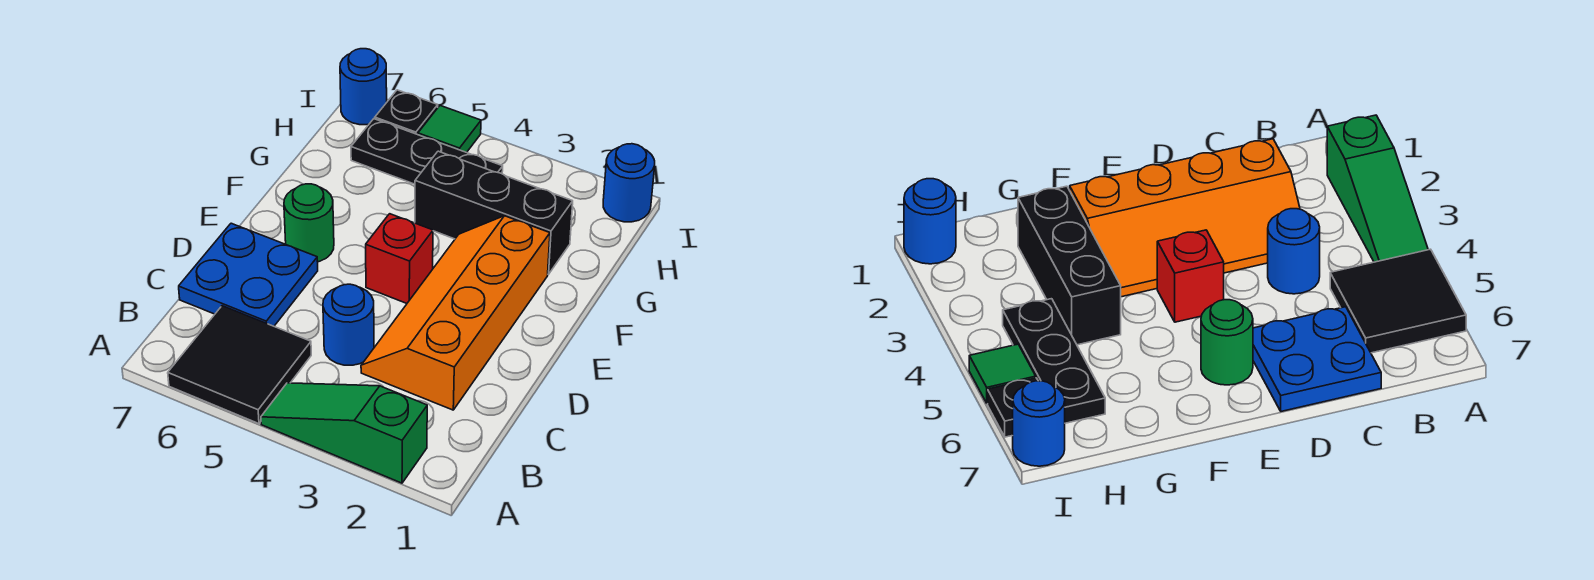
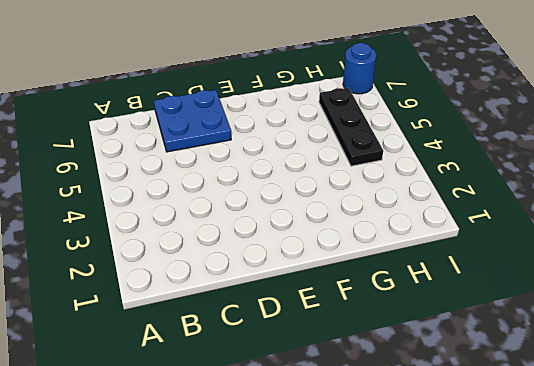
none -> green slope A2:A4 level 1 top 2
none -> black tile A5:B6 level 1
none -> orange slope C2:F3 level 1 top 2

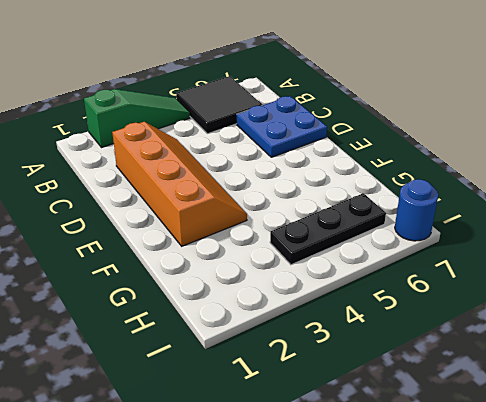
none -> blue round brick C4 level 1
none -> red brick E4 level 1
none -> green round brick E6 level 1

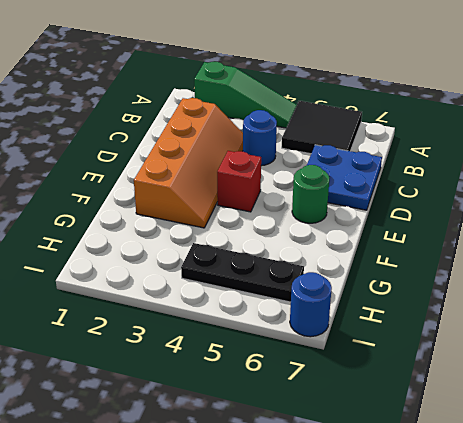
none -> black brick G2:G4 level 1
none -> blue round brick I1 level 1
none -> green tile I5 level 1

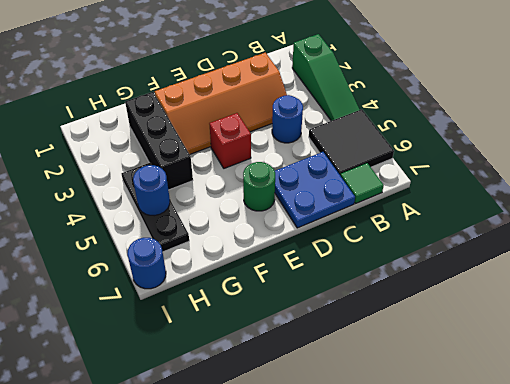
green tile B7 level 1 -> green tile I5 level 1
blue round brick H5 level 2 -> blue round brick I1 level 1
none -> black plate I6 level 1

